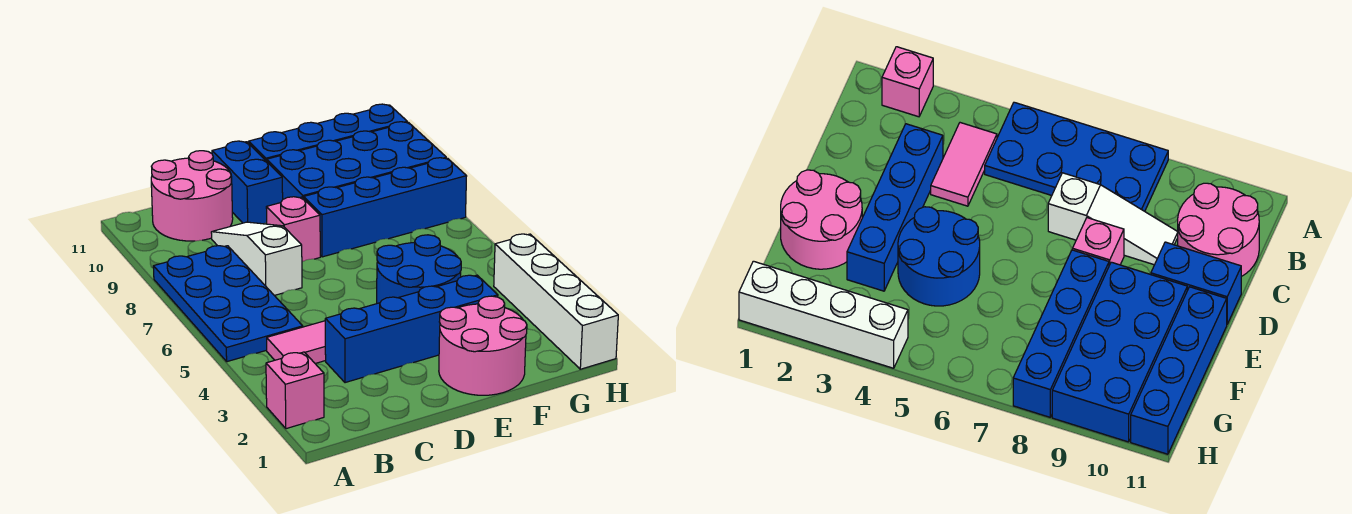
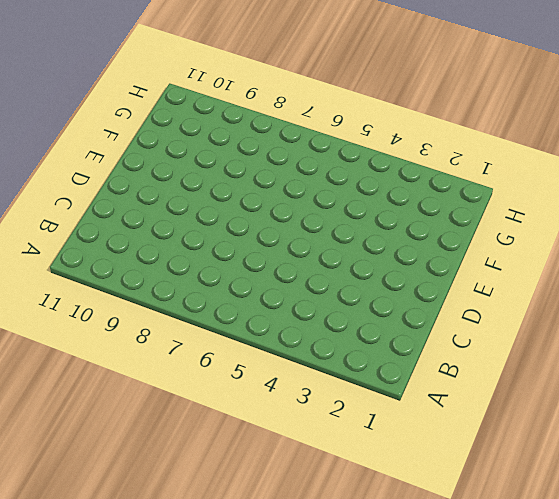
none -> pink brick A2 level 1
none -> blue plate A5:B8 level 1
none -> pink tile B4:C4 level 1

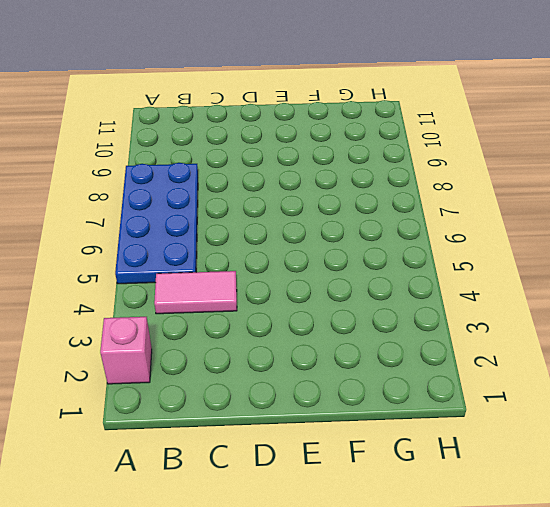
none -> pink round brick B10:C11 level 1
none -> blue brick C3:F3 level 1
none -> white slope C7:C9 level 1 top 7

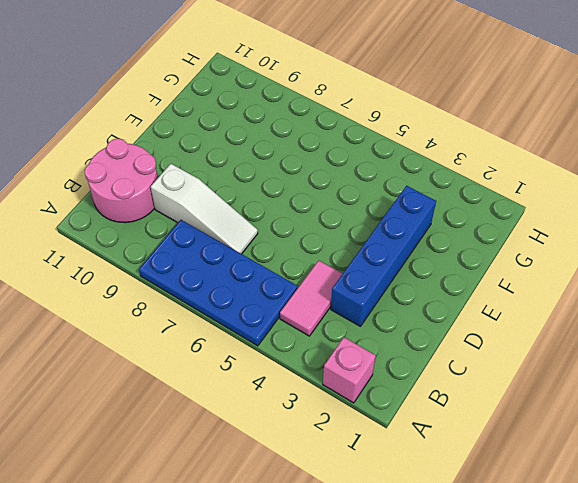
white slope C7:C9 level 1 top 9 -> white slope C7:C9 level 1 top 7
none -> pink brick D8 level 1
none -> blue brick D10:D11 level 1
none -> pink round brick E1:F2 level 1

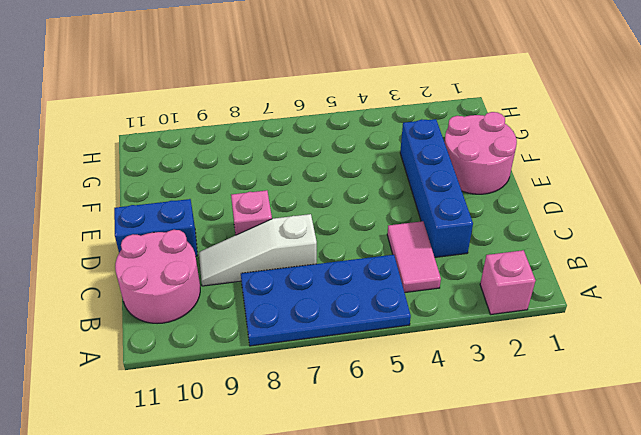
none -> blue round brick E4:F5 level 1
none -> blue brick E8:H8 level 1
none -> blue brick E9:H10 level 1

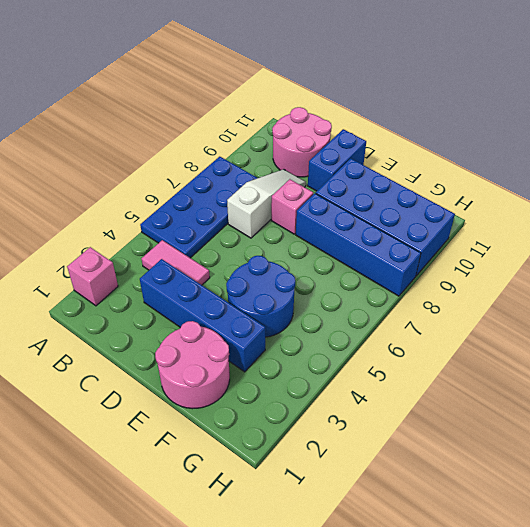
none -> blue brick E11:H11 level 1
none -> white brick H1:H4 level 1

